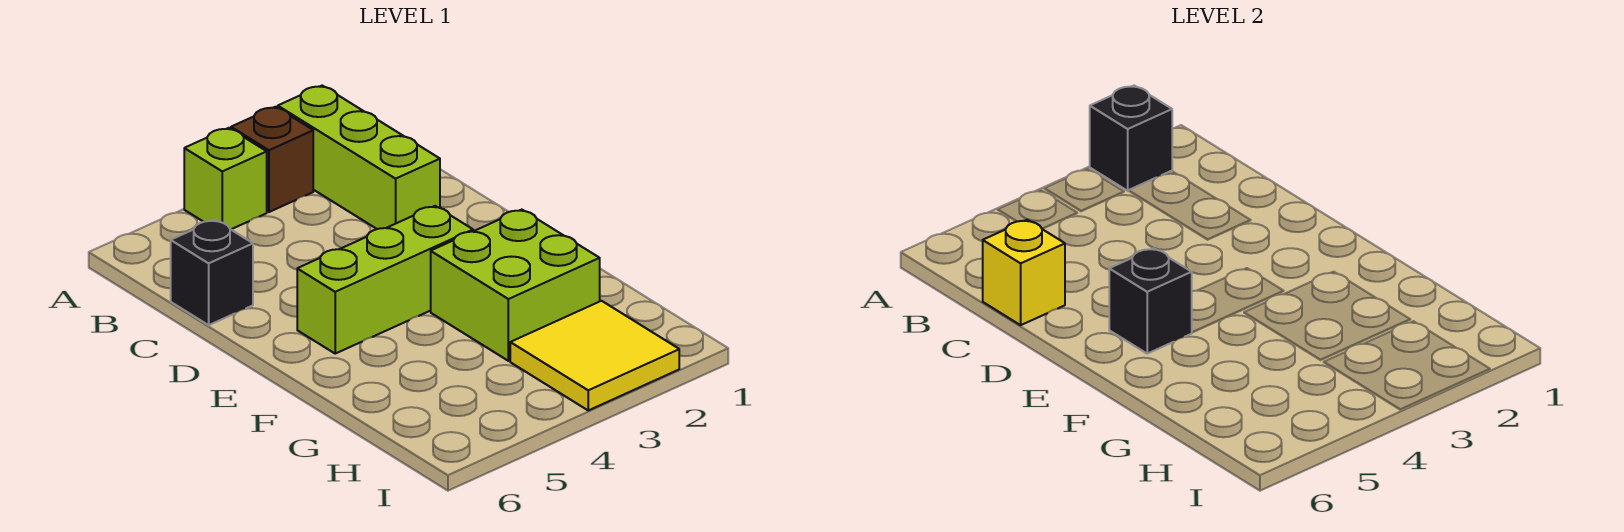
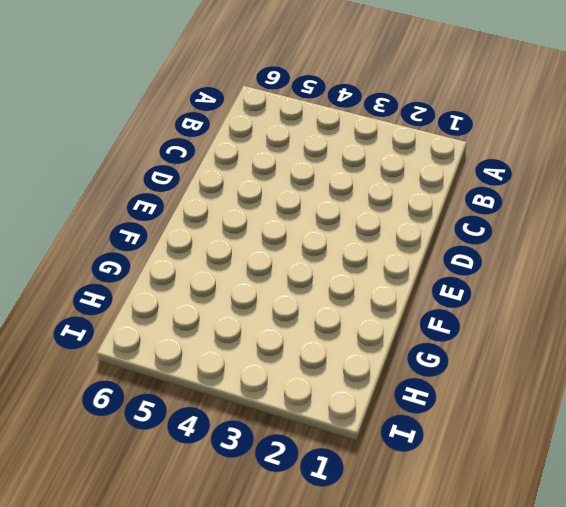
none -> lime brick A2:C2 level 1
none -> brown brick A3 level 1

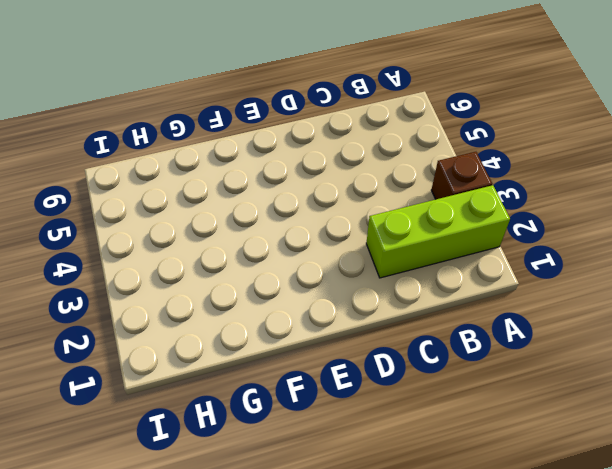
none -> lime brick A4 level 1
none -> black brick C6 level 1

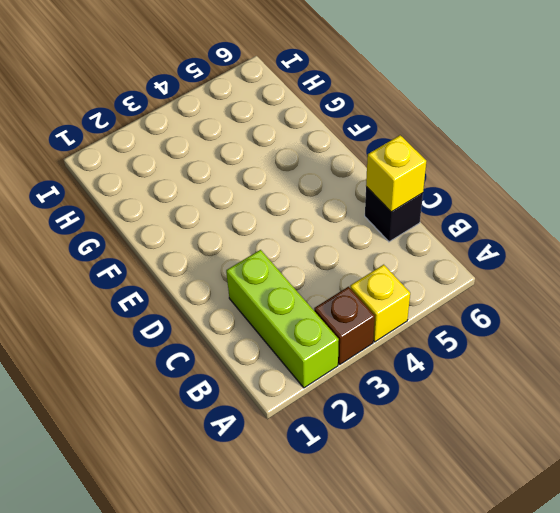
yellow brick A4 level 1 -> lime brick A4 level 1
none -> lime brick E3:E5 level 1
none -> lime brick F2:G3 level 1

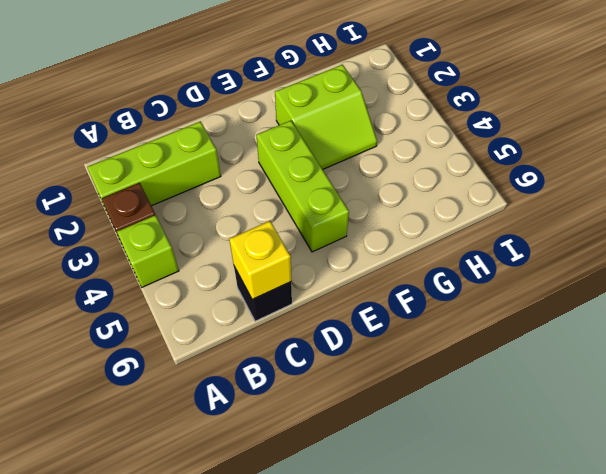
lime slope F2:G3 level 1 top 2 -> lime brick F2:G3 level 1
none -> yellow tile H2:I3 level 1
none -> black brick A2 level 2

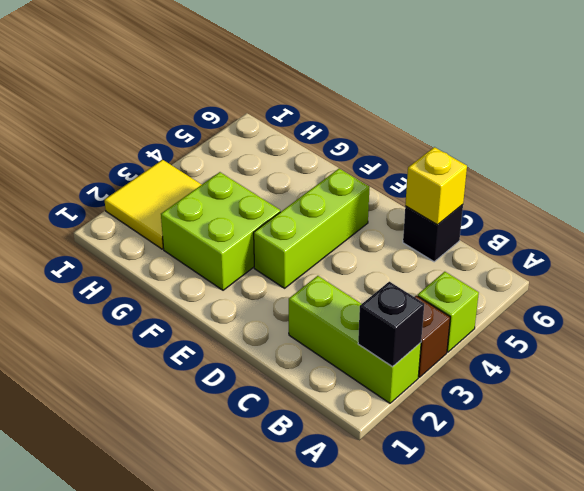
none -> black brick E5 level 2

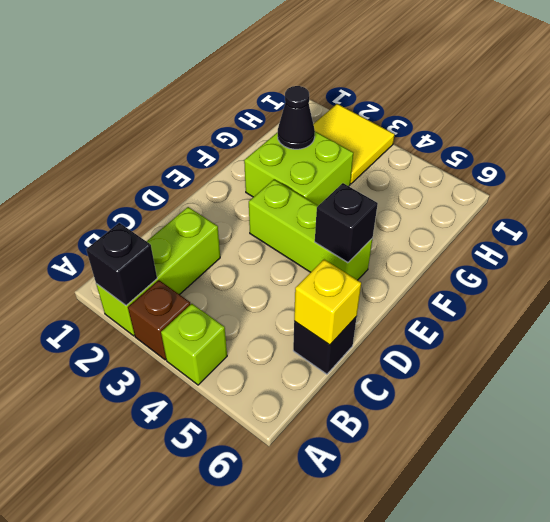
black cone G2 level 2 -> none

